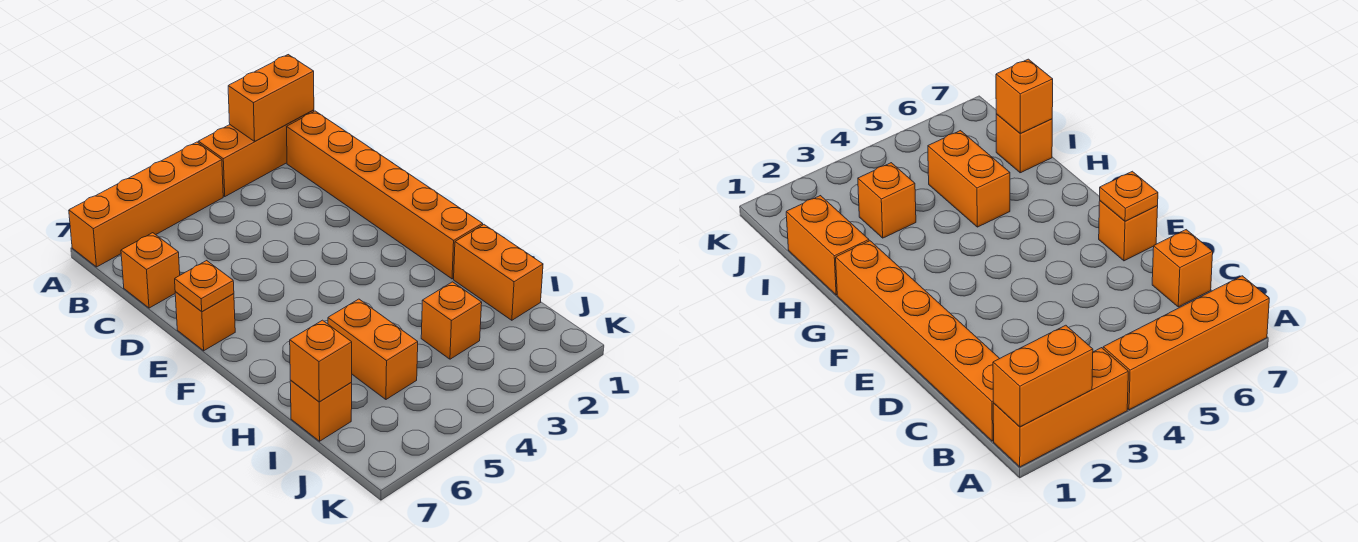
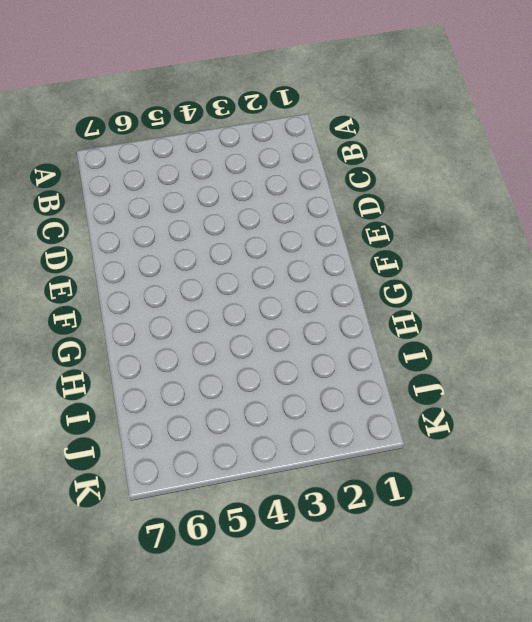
none -> orange brick A1:A3 level 1
none -> orange brick A4:A7 level 1
none -> orange brick B1:G1 level 1

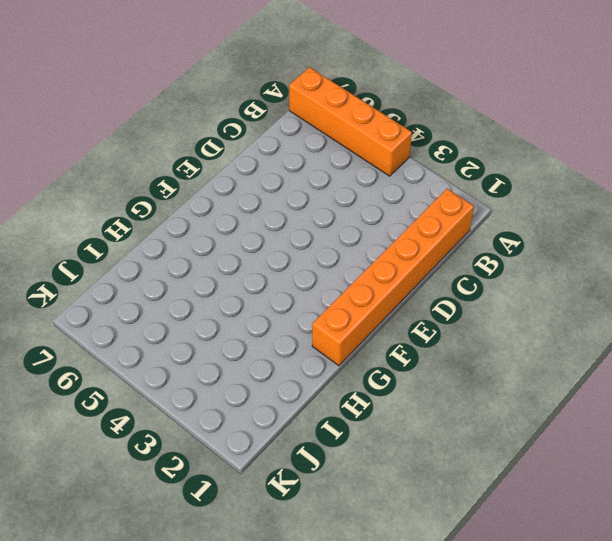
none -> orange brick A1:A3 level 1
none -> orange brick C7 level 1
none -> orange brick E7 level 1

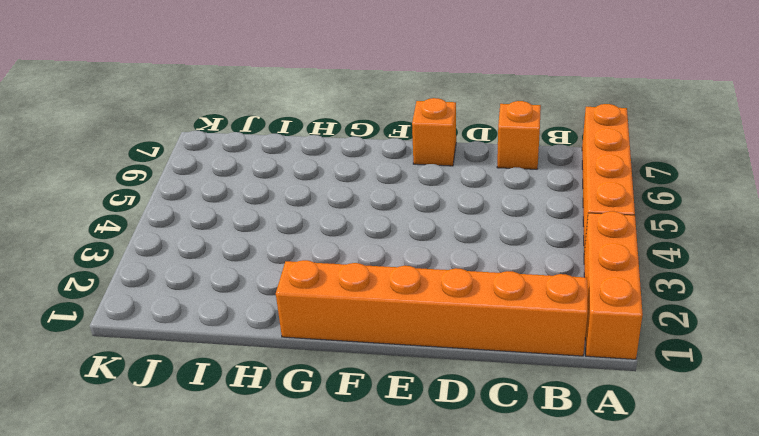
none -> orange brick H1:I1 level 1
none -> orange brick H5:I5 level 1
none -> orange brick I3 level 1

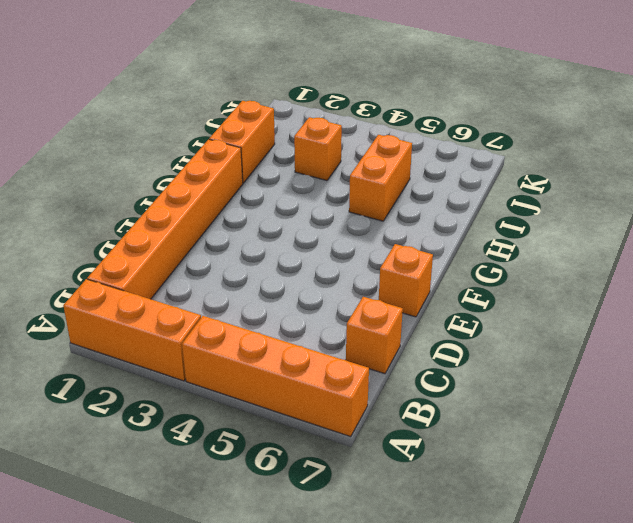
none -> orange brick I7 level 1
none -> orange brick A1:A2 level 2
none -> orange plate E7 level 2

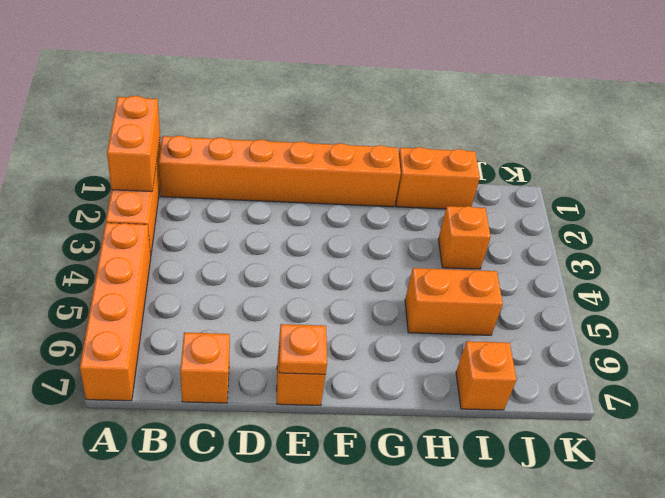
none -> orange brick I7 level 2

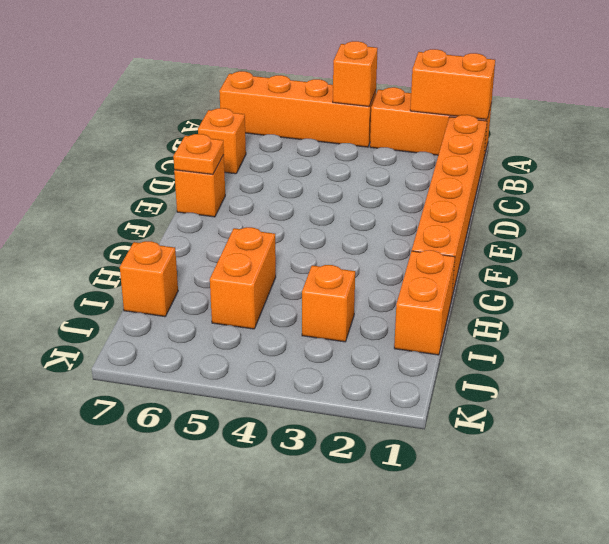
orange brick A4 level 2 -> orange brick I7 level 2

